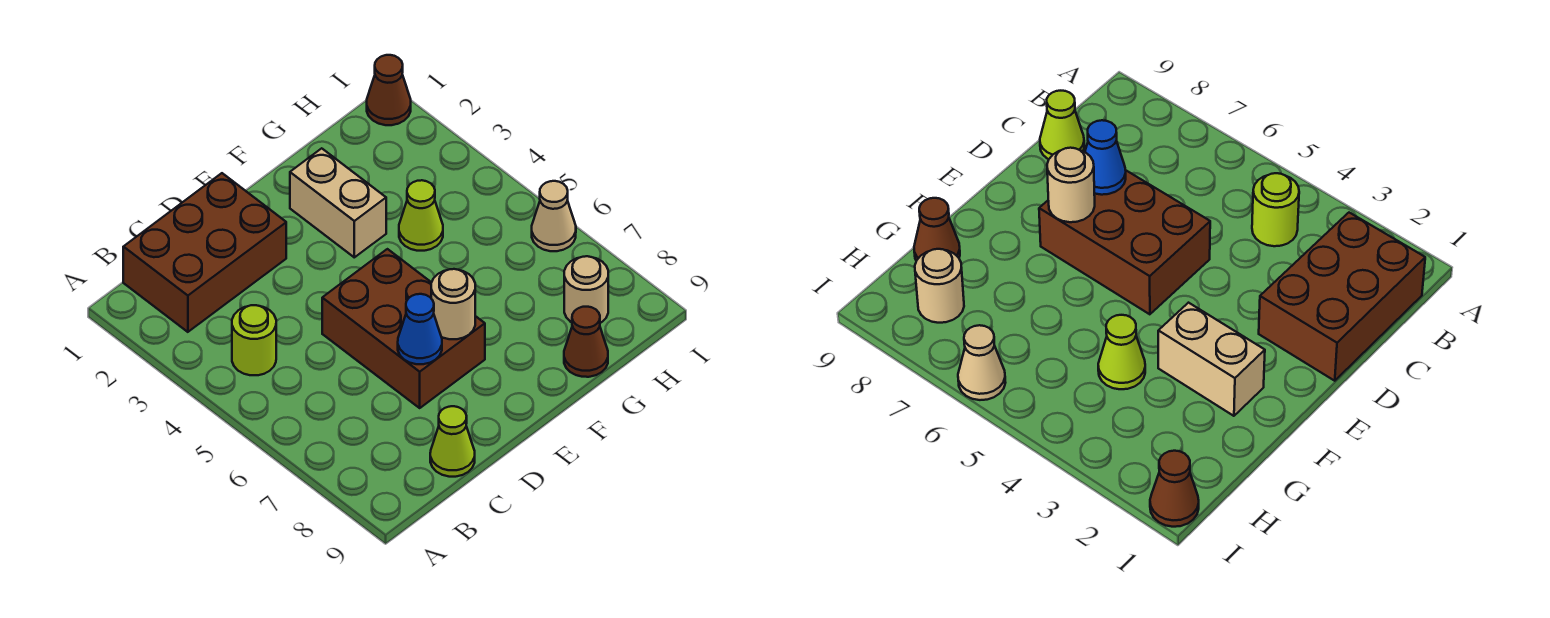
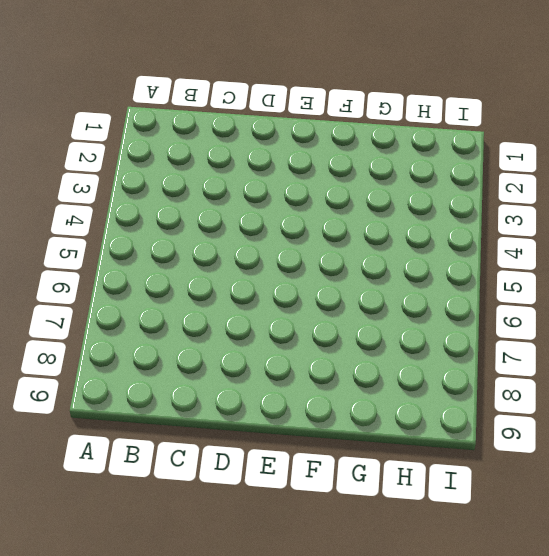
none -> brown brick B1:D2 level 1
none -> lime round brick B4 level 1
none -> lime cone C9 level 1

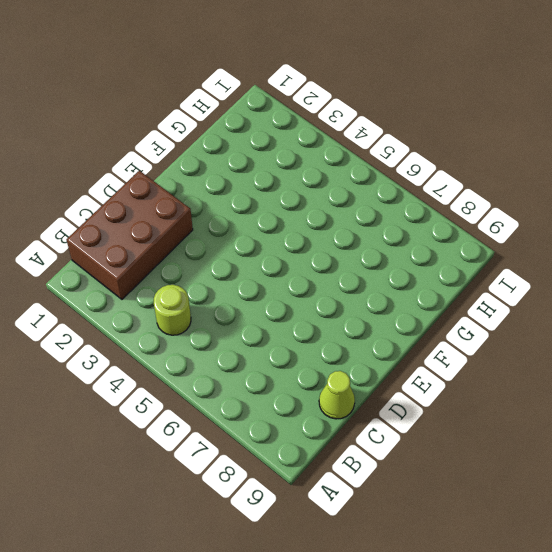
none -> brown brick D5:E7 level 1
none -> tan brick F2:F3 level 1
none -> lime cone G4 level 1

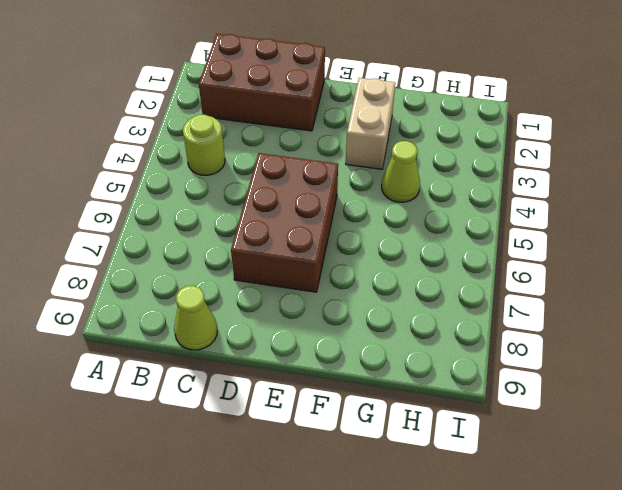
none -> brown cone G9 level 1
none -> tan round brick H8 level 1
none -> brown cone I1 level 1

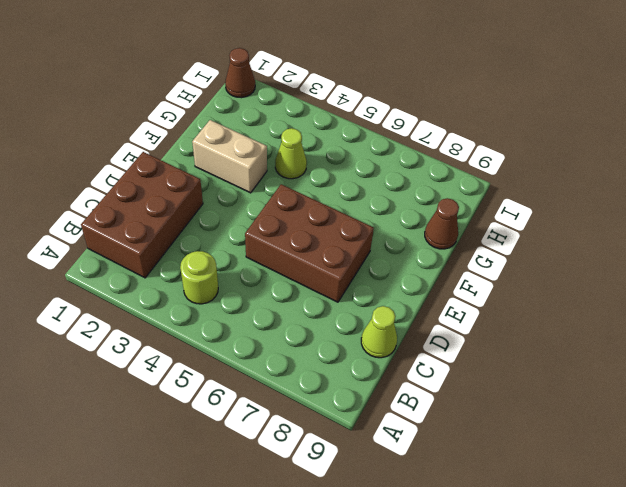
none -> tan round brick H8 level 1
none -> tan cone I6 level 1
none -> blue cone D7 level 2

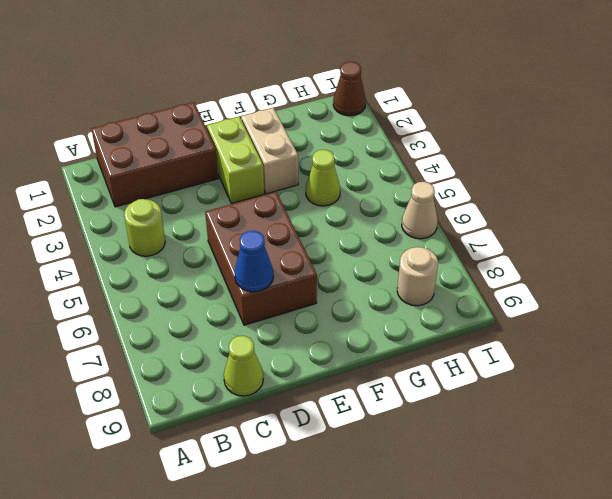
lime brick E2:E3 level 1 -> none
none -> brown cone G9 level 1
none -> tan round brick E7 level 2

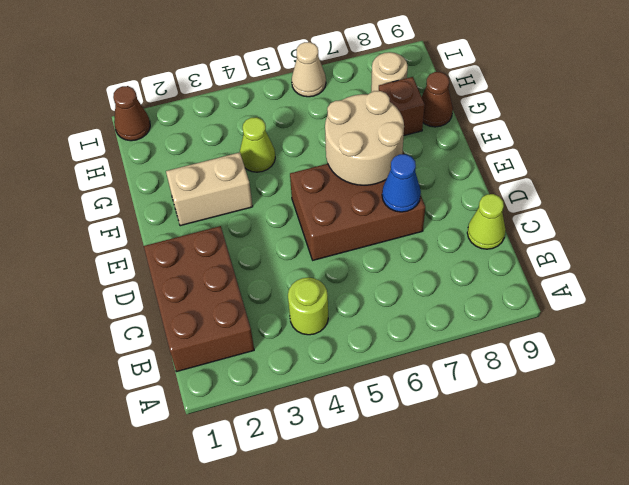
tan round brick E6:F7 level 2 -> tan round brick E7 level 2
brown brick G8 level 1 -> none

